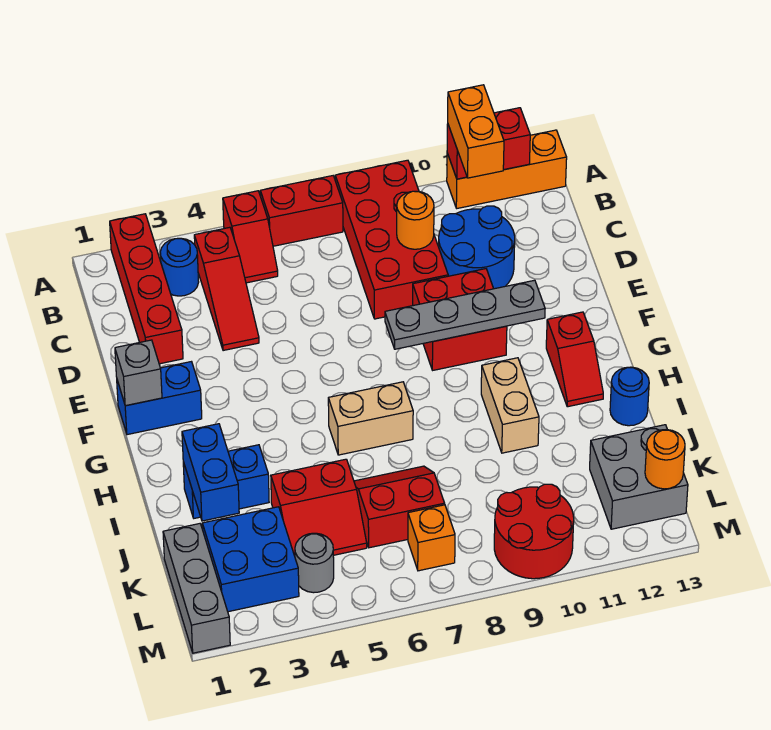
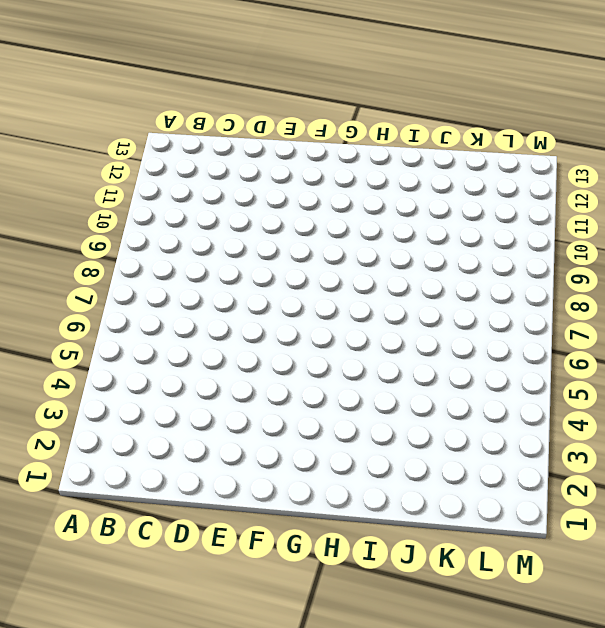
none -> red brick A2:D2 level 1
none -> red slope A5:B5 level 1 top A
none -> red brick A6:A7 level 1
none -> red brick A8:D9 level 1

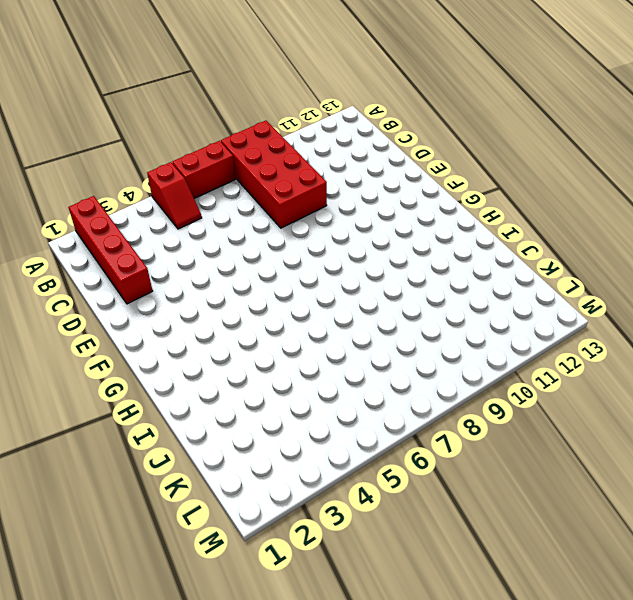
none -> orange brick A11:A13 level 1
none -> blue round brick B3 level 1
none -> red slope B4:D4 level 1 top B
none -> blue round brick C10:D11 level 1

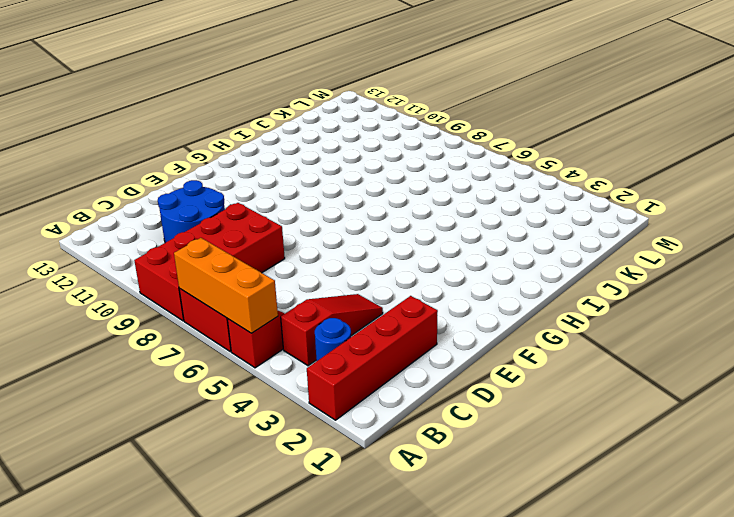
orange brick A5:A7 level 2 -> orange brick A11:A13 level 1
none -> red brick E9:F10 level 1
none -> blue brick F1:F2 level 1
none -> red slope G12:H12 level 1 top G
none -> tan brick H6:H7 level 1

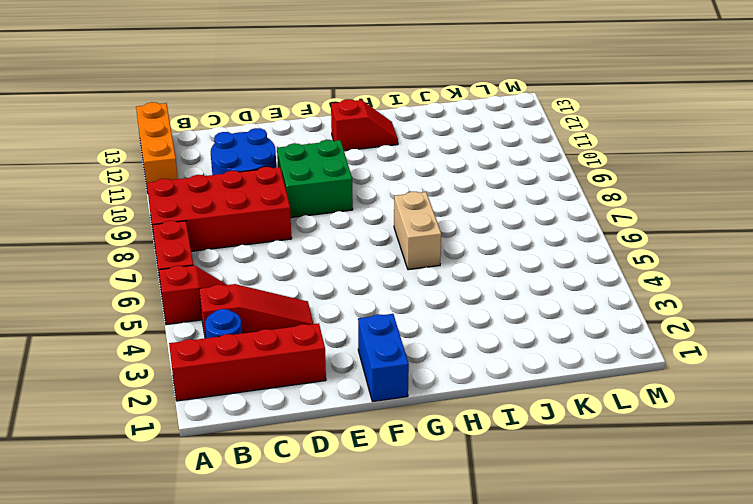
green brick E9:F10 level 1 -> red brick E9:F10 level 1
none -> tan brick H10:I10 level 1
none -> blue brick I2:I3 level 1
none -> blue round brick I13 level 1
none -> red slope J4:K5 level 1 top J

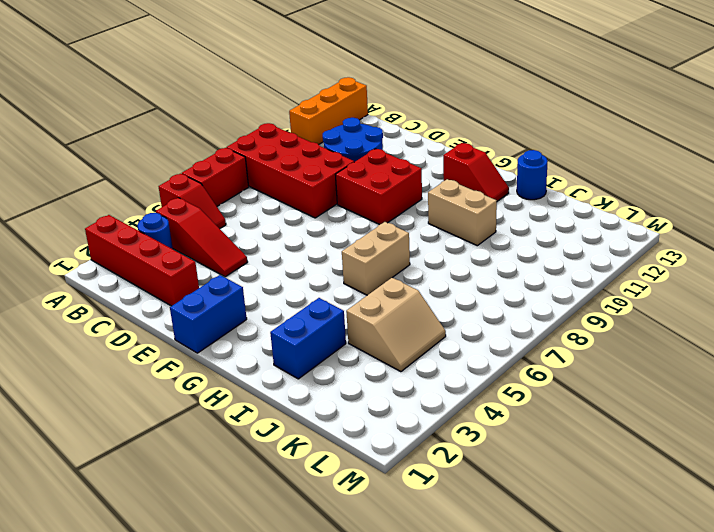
tan slope J4:K5 level 1 top J -> red slope J4:K5 level 1 top J
none -> red slope J6:K7 level 1 top K
none -> grey brick K1:M1 level 1
none -> blue brick K2:L3 level 1
none -> grey brick K12:L13 level 1

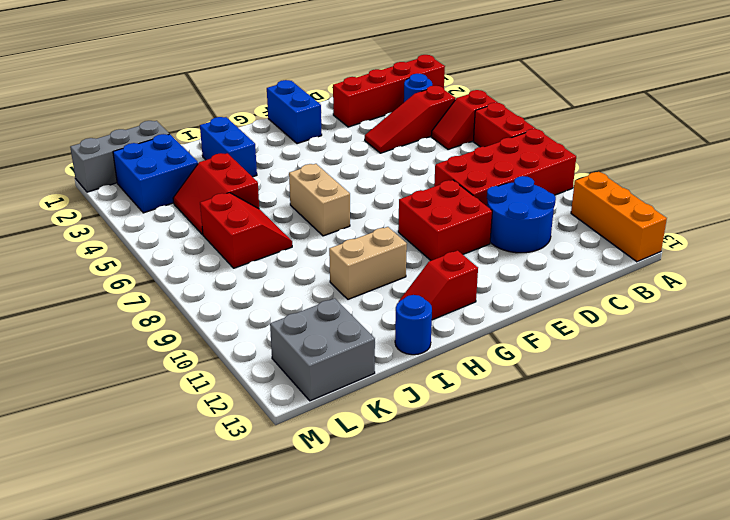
none -> grey round brick L4 level 1
none -> orange brick L7 level 1
none -> red round brick L9:M10 level 1
none -> red brick A11:A12 level 2

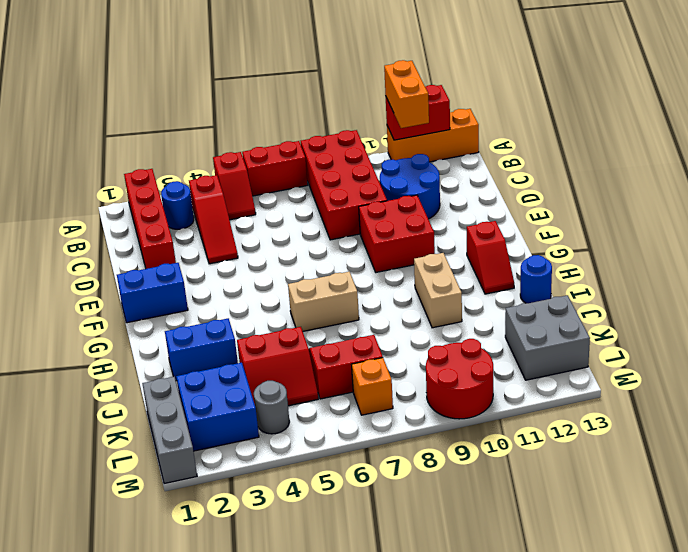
none -> orange round brick C9 level 2
none -> grey brick F1 level 2
none -> grey plate F8:F11 level 2
none -> blue brick I2:J2 level 2

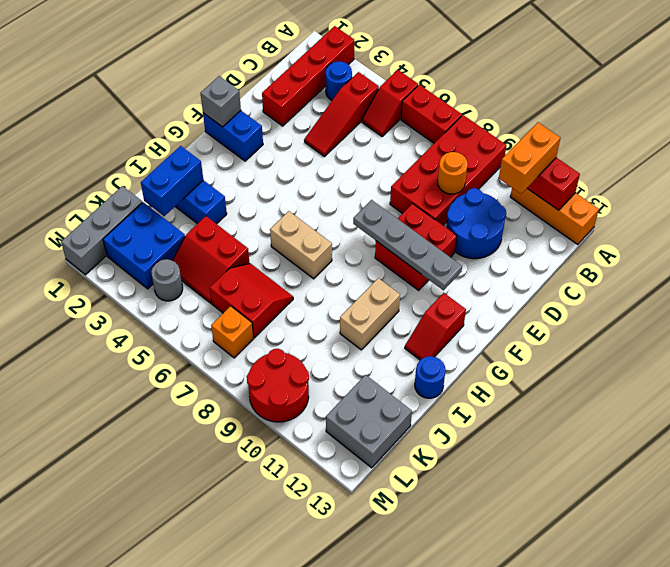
none -> orange round brick L13 level 2

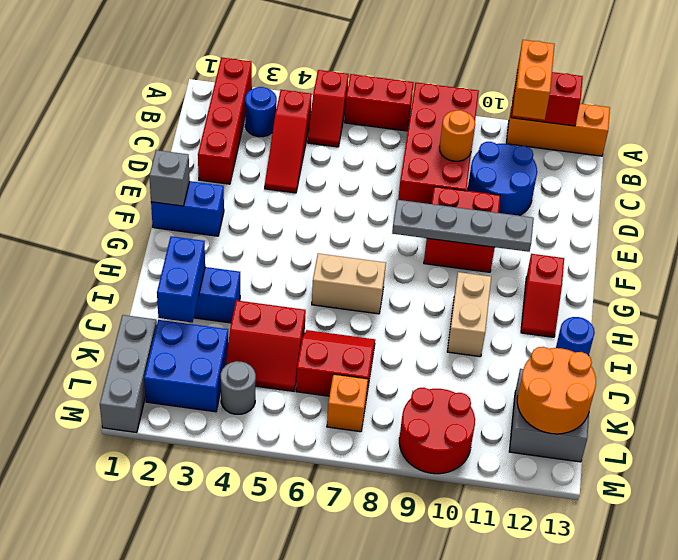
orange round brick K12:L13 level 2 -> orange round brick L13 level 2

